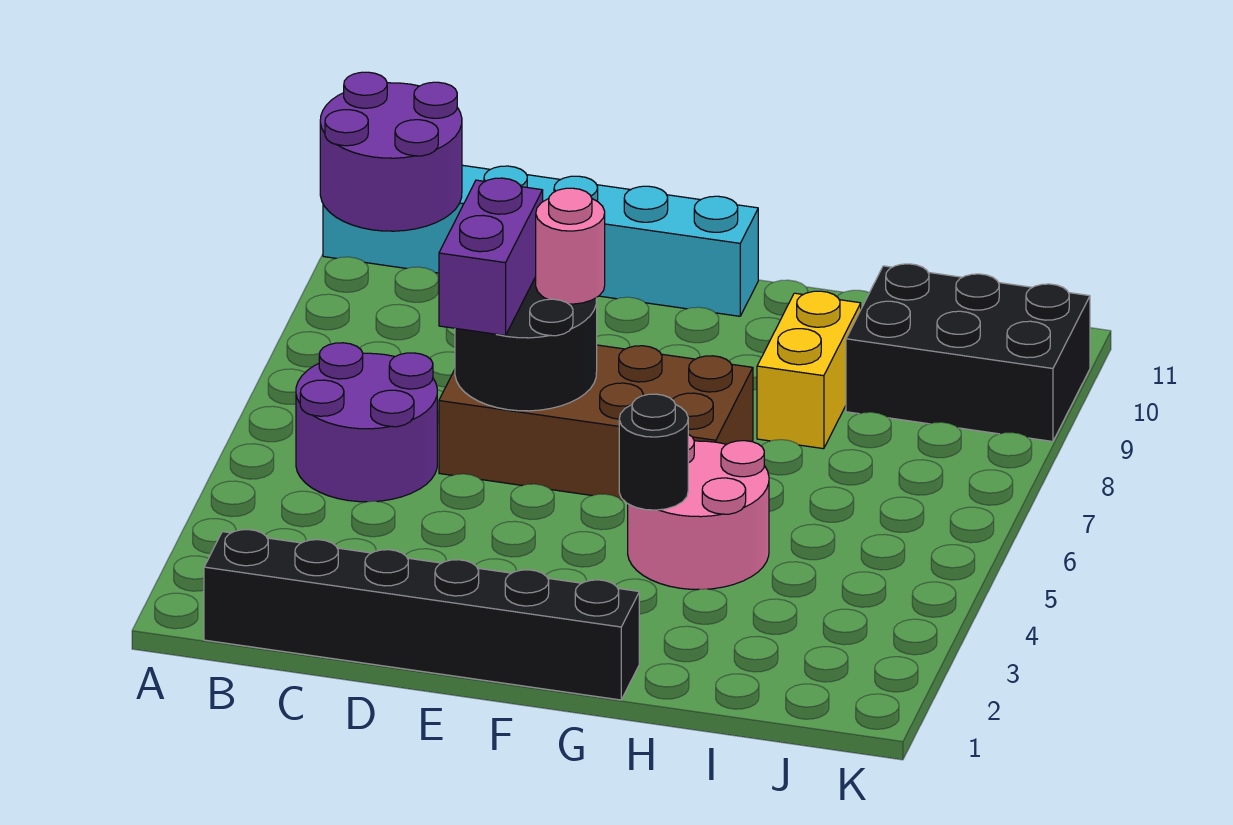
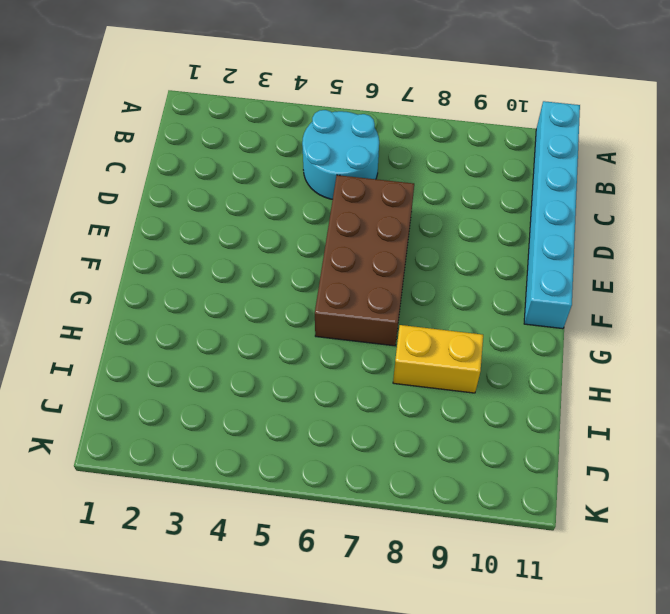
cyan round brick B5:C6 level 1 -> purple round brick B5:C6 level 1
none -> black brick B1:G1 level 1
none -> pink round brick G4:H5 level 1
none -> black brick I9:K10 level 1

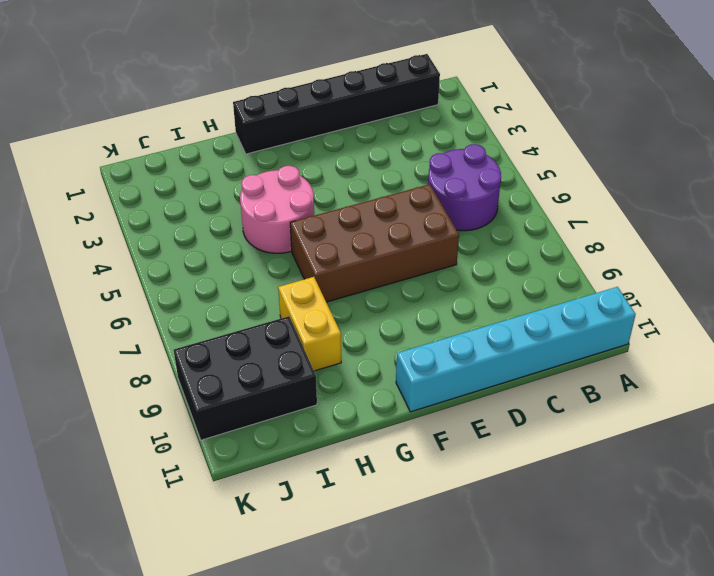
none -> purple round brick A10:B11 level 2
none -> black round brick D6:E7 level 2
none -> black round brick G4 level 2

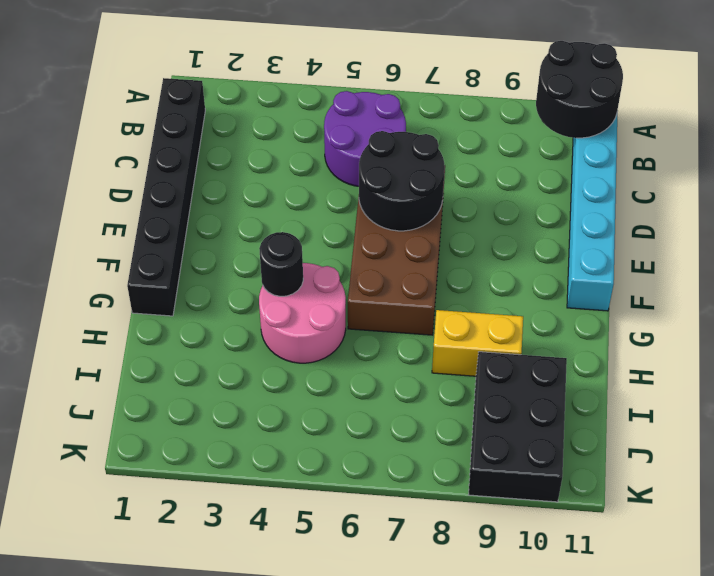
black round brick A10:B11 level 2 -> purple round brick A10:B11 level 2
none -> purple brick D6:D7 level 3
none -> pink round brick E7 level 3

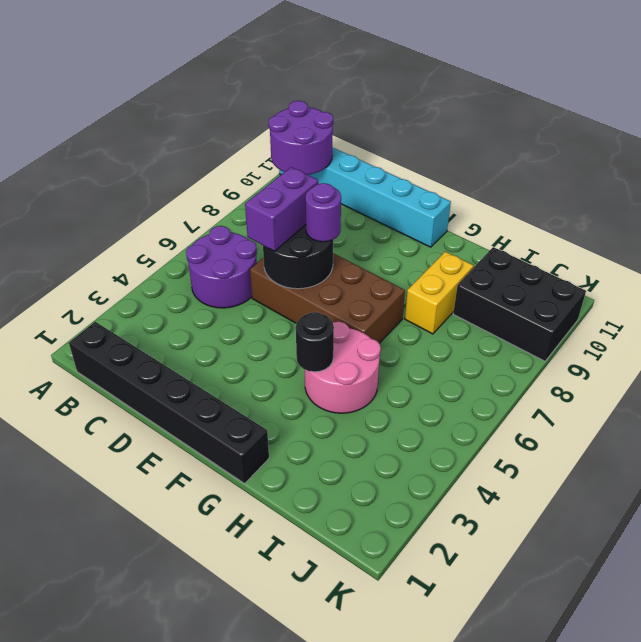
purple round brick E7 level 3 -> pink round brick E7 level 3

